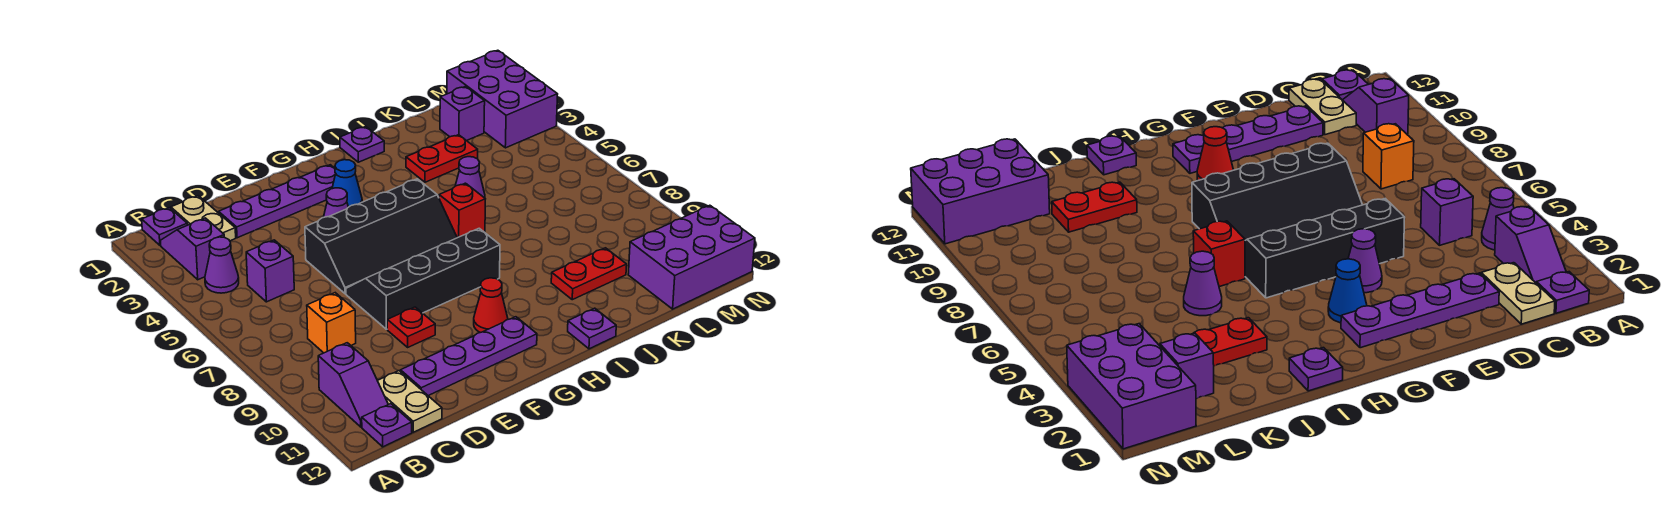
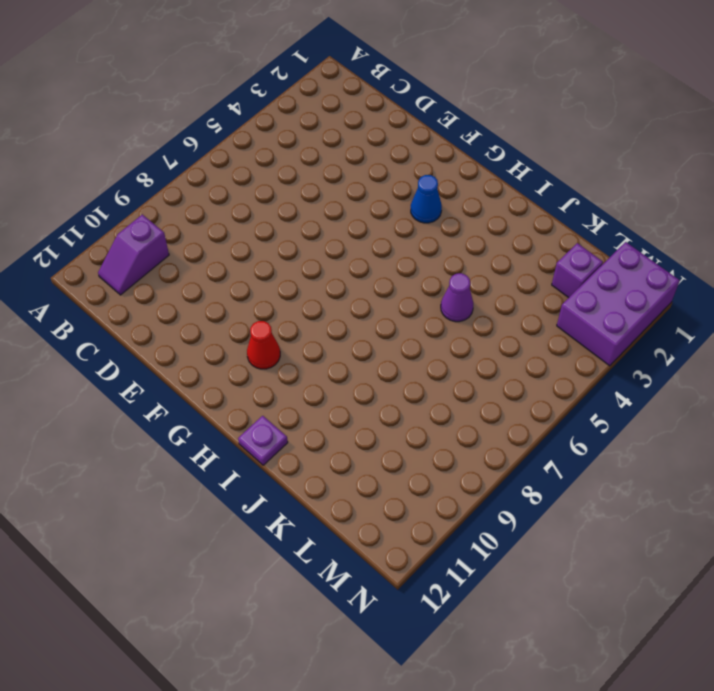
none -> purple plate B1 level 1
none -> purple slope B2:B3 level 1 top 3
none -> purple cone B4 level 1

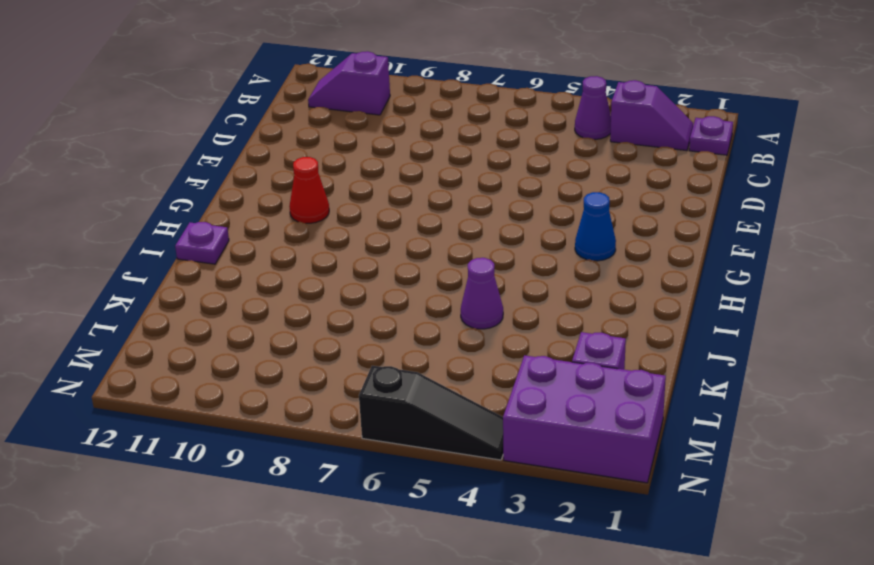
black slope N4:N6 level 1 top 6 -> none
none -> purple plate B12 level 1
none -> tan plate C1:C2 level 1
none -> purple brick C5 level 1

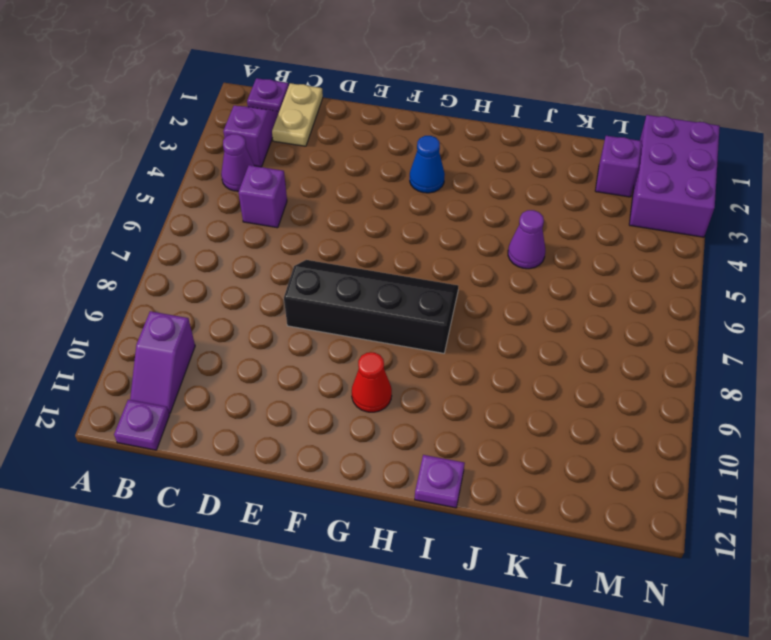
none -> orange brick C8 level 1
none -> tan plate C11:C12 level 1
none -> purple plate D2:G2 level 1

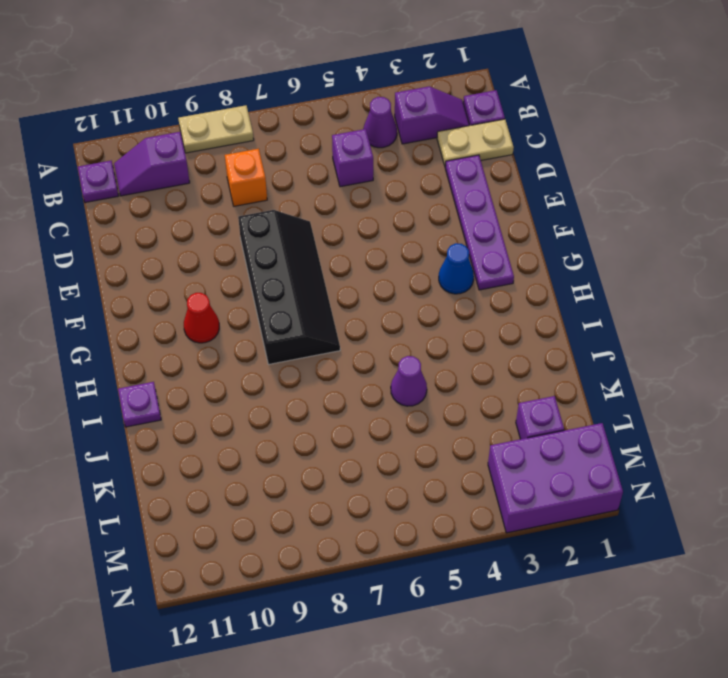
tan plate A8:A9 level 1 -> tan plate C11:C12 level 1
none -> purple plate D11:G11 level 1
none -> black slope E5:H6 level 1 top 5
none -> red plate E9 level 1

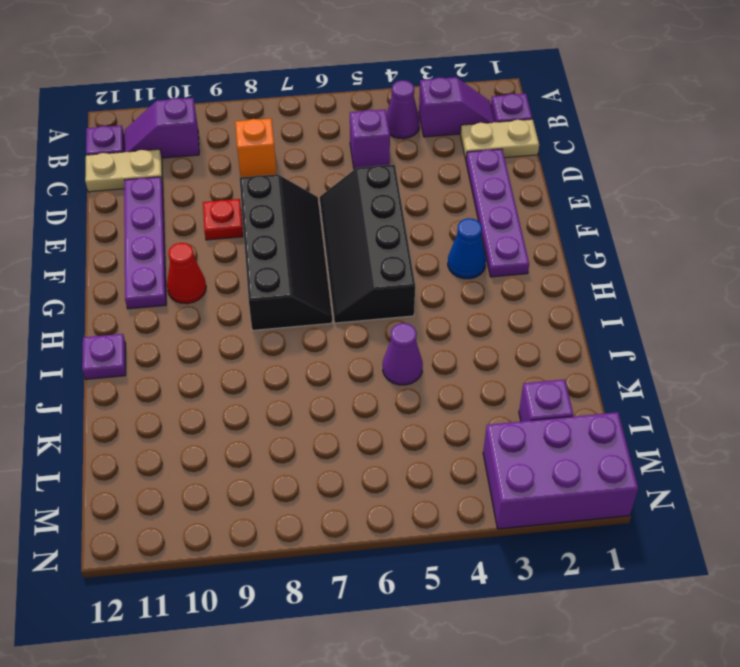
none -> purple cone F4 level 1
none -> purple plate I1 level 1
none -> red brick I6 level 1

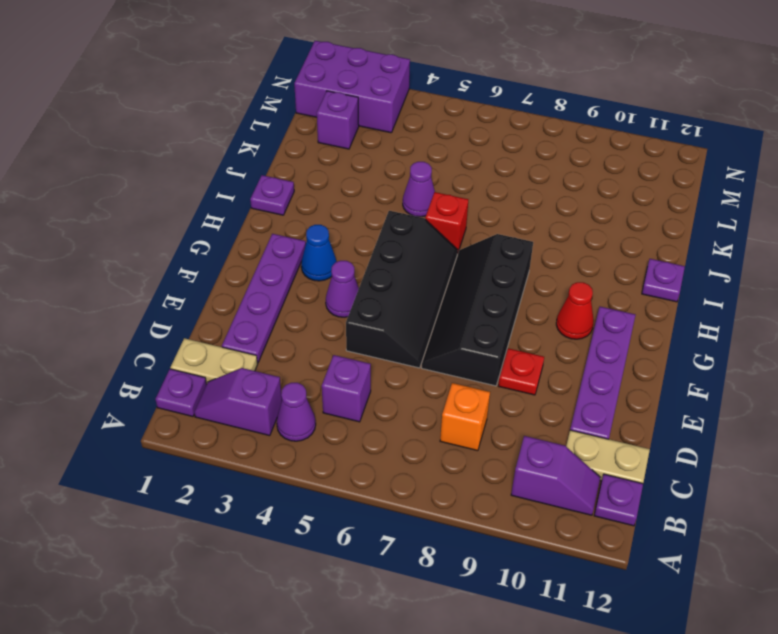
none -> red plate J3:K3 level 1
none -> red plate J10:K10 level 1
none -> purple brick L11:N12 level 1

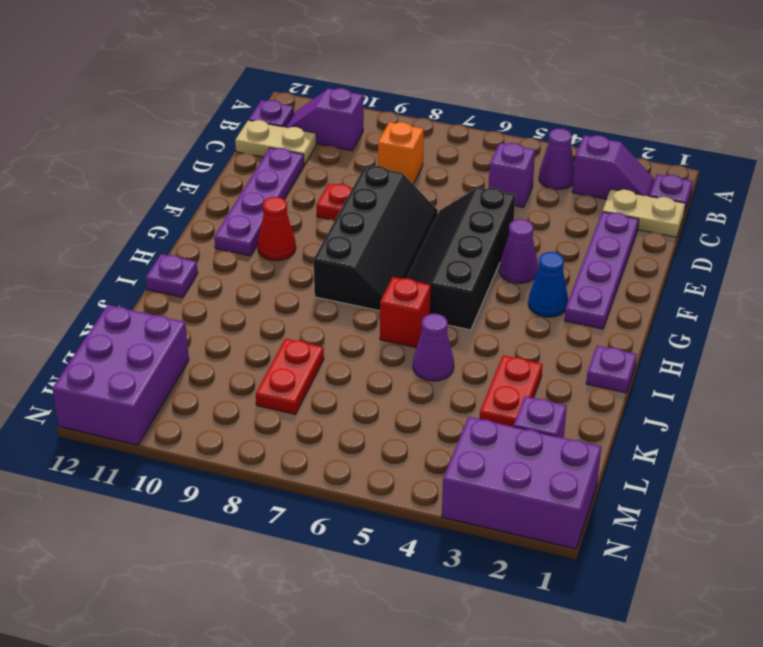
red plate K8:L8 level 1 -> red plate J10:K10 level 1

